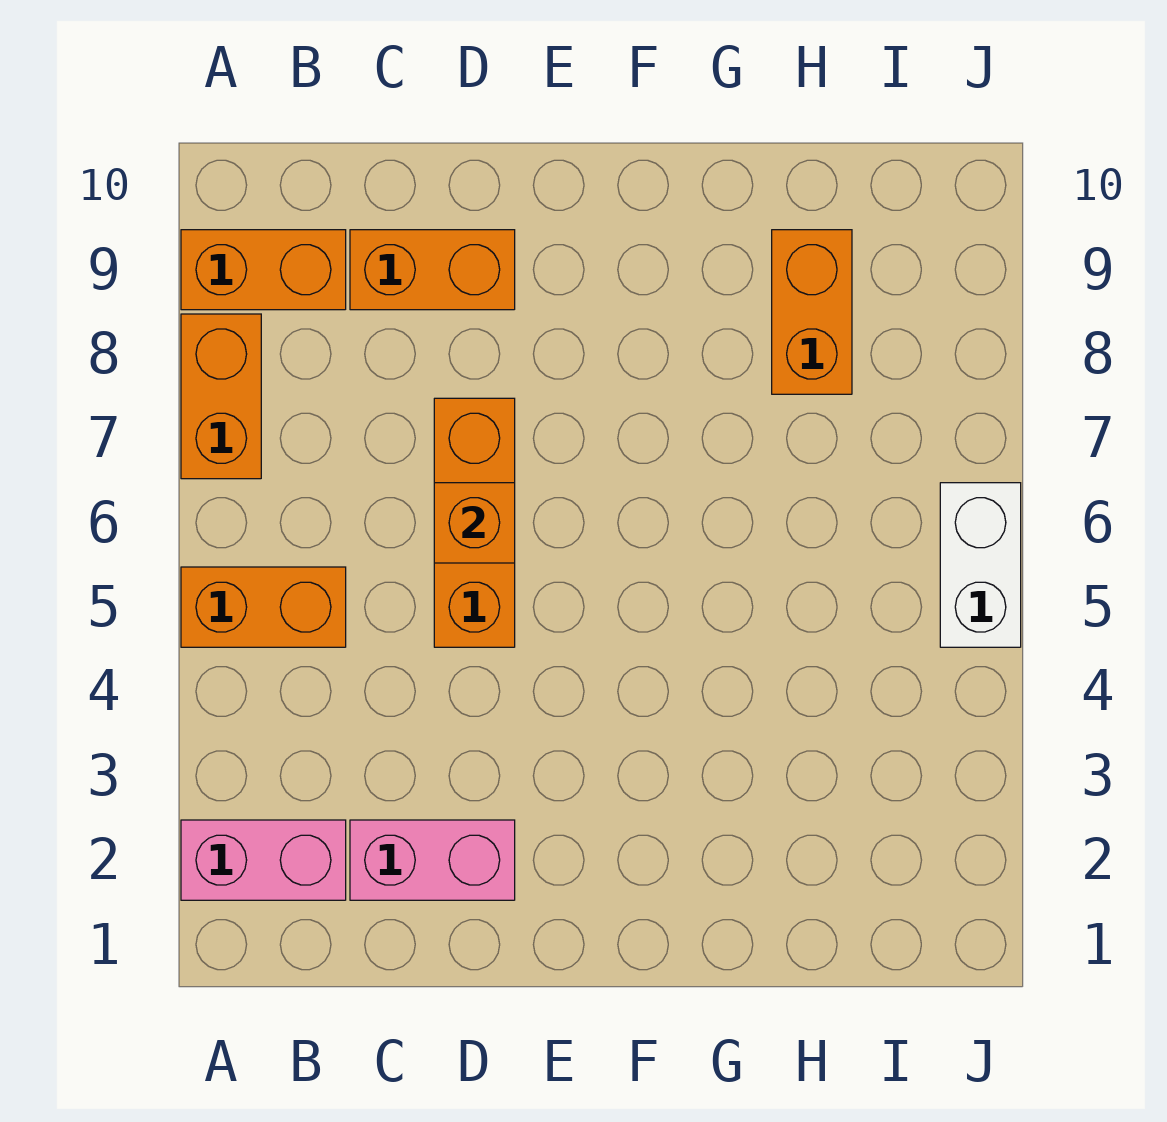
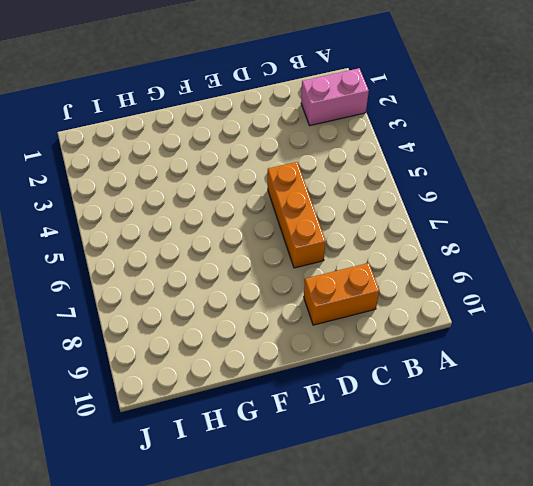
none -> orange brick A5:B5 level 1
none -> orange brick A7:A8 level 1

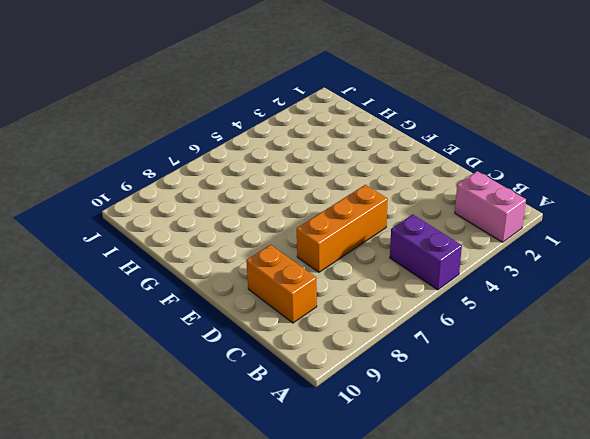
purple brick A5:B5 level 1 -> orange brick A5:B5 level 1
none -> orange brick A7:A8 level 1
none -> orange brick A9:B9 level 1

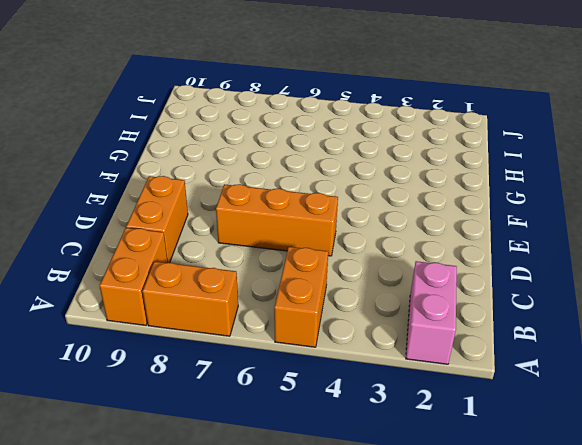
none -> pink brick C2:D2 level 1
none -> orange brick H8:H9 level 1

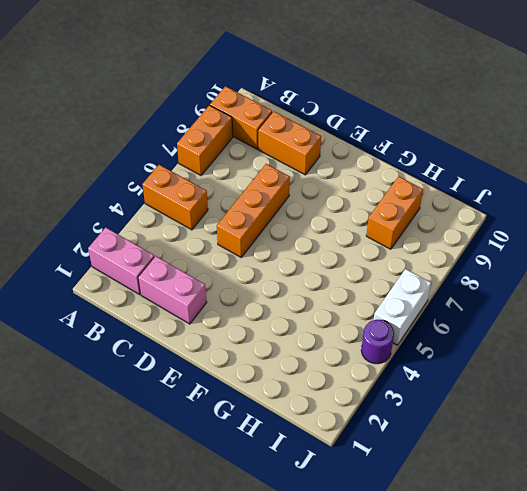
purple round brick J4 level 1 -> none
none -> orange brick D6 level 2

